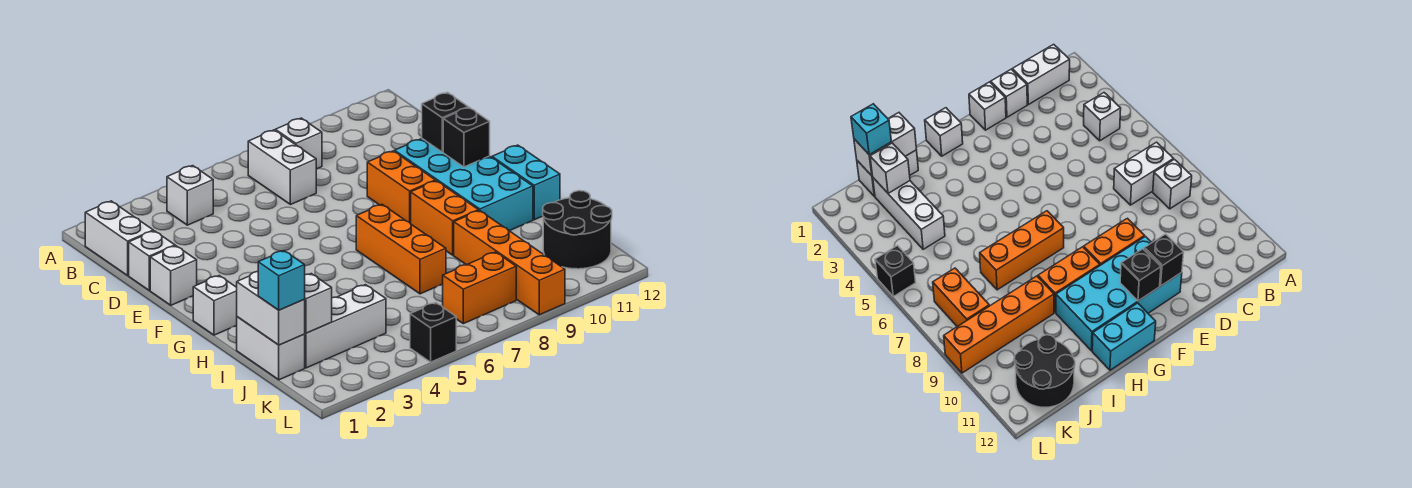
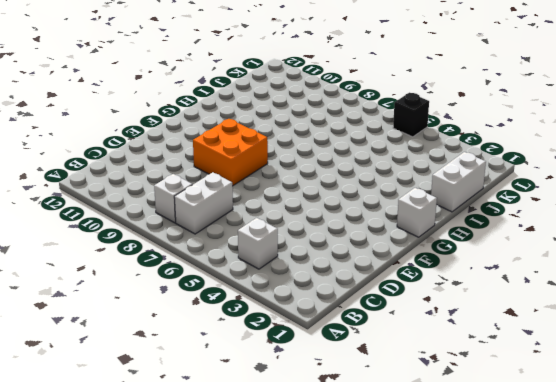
orange brick E8:F9 level 1 -> orange brick E9:F9 level 1
none -> white brick B1:C1 level 1
none -> white brick D1 level 1
none -> white brick E1 level 1

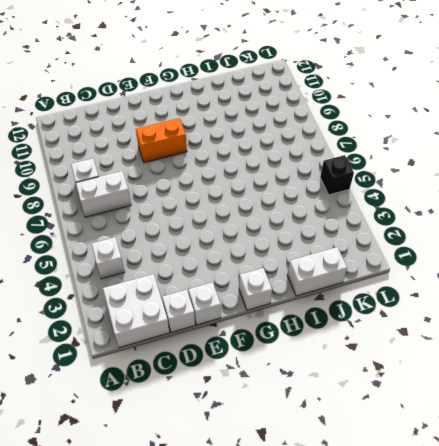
white brick B1:C2 level 1 -> white brick B1:C1 level 1
none -> cyan brick E10:H11 level 1
none -> orange brick G7:I7 level 1
none -> orange brick G9:H9 level 1

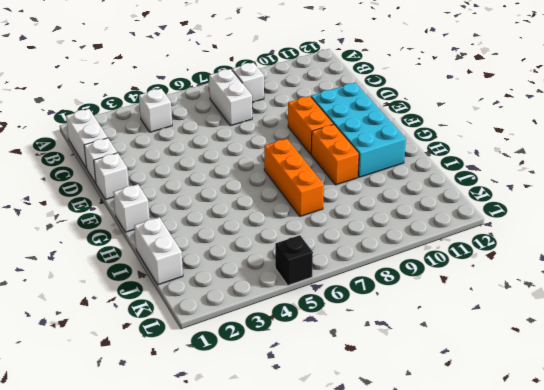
none -> cyan brick G12:H12 level 1
none -> orange brick I9:L9 level 1
none -> white brick J2:J4 level 1

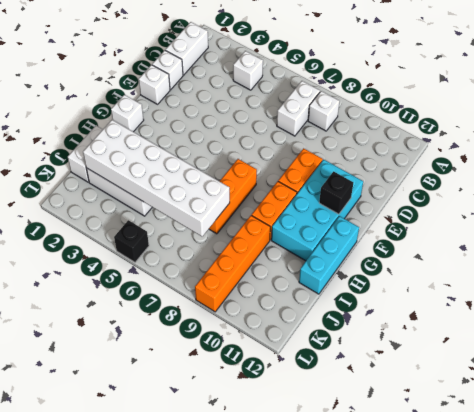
cyan brick G12:I12 level 1 -> cyan brick G12:H12 level 1
white brick I2:J7 level 2 -> white brick J2 level 2
none -> black round brick J11:K12 level 1
none -> orange brick K7:K8 level 1
none -> black brick E11 level 2

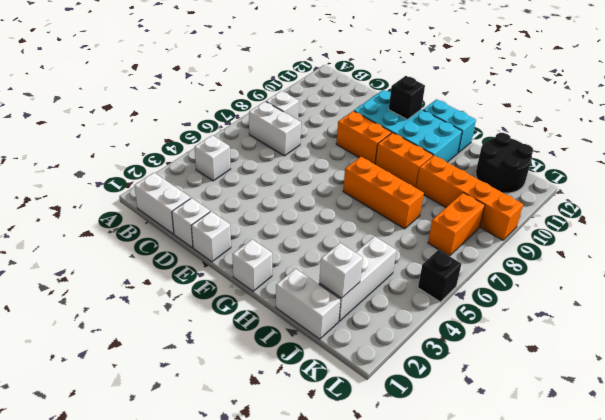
none -> black brick E11 level 2
none -> white brick I1:J1 level 2
none -> cyan brick J1 level 3

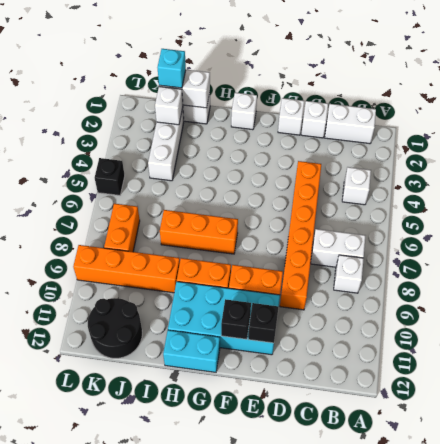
orange brick D4:D9 level 1 -> none

